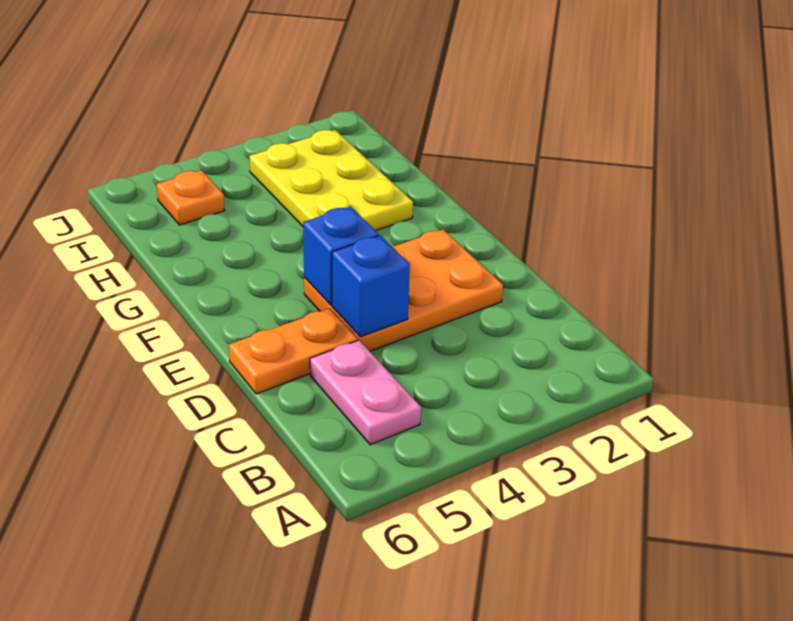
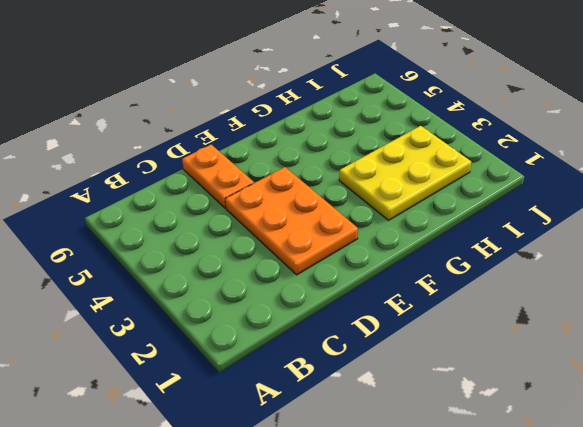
none -> pink plate B5:C5 level 1
none -> orange plate I5 level 1

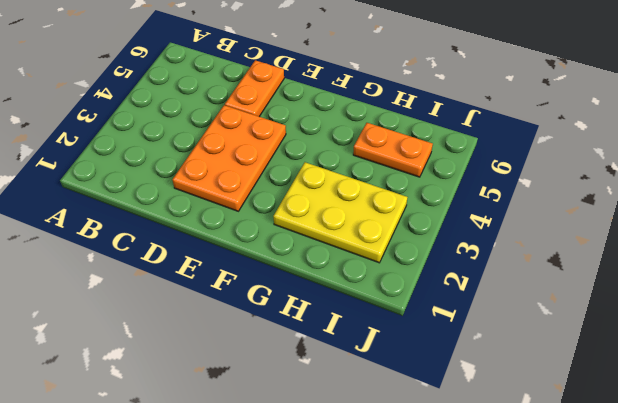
orange plate H5:I5 level 1 -> orange plate I5 level 1
none -> pink plate B5:C5 level 1
none -> blue brick D4 level 2

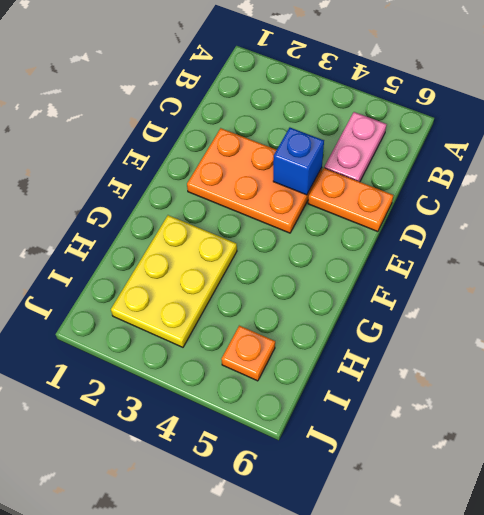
none -> blue brick E4 level 2

